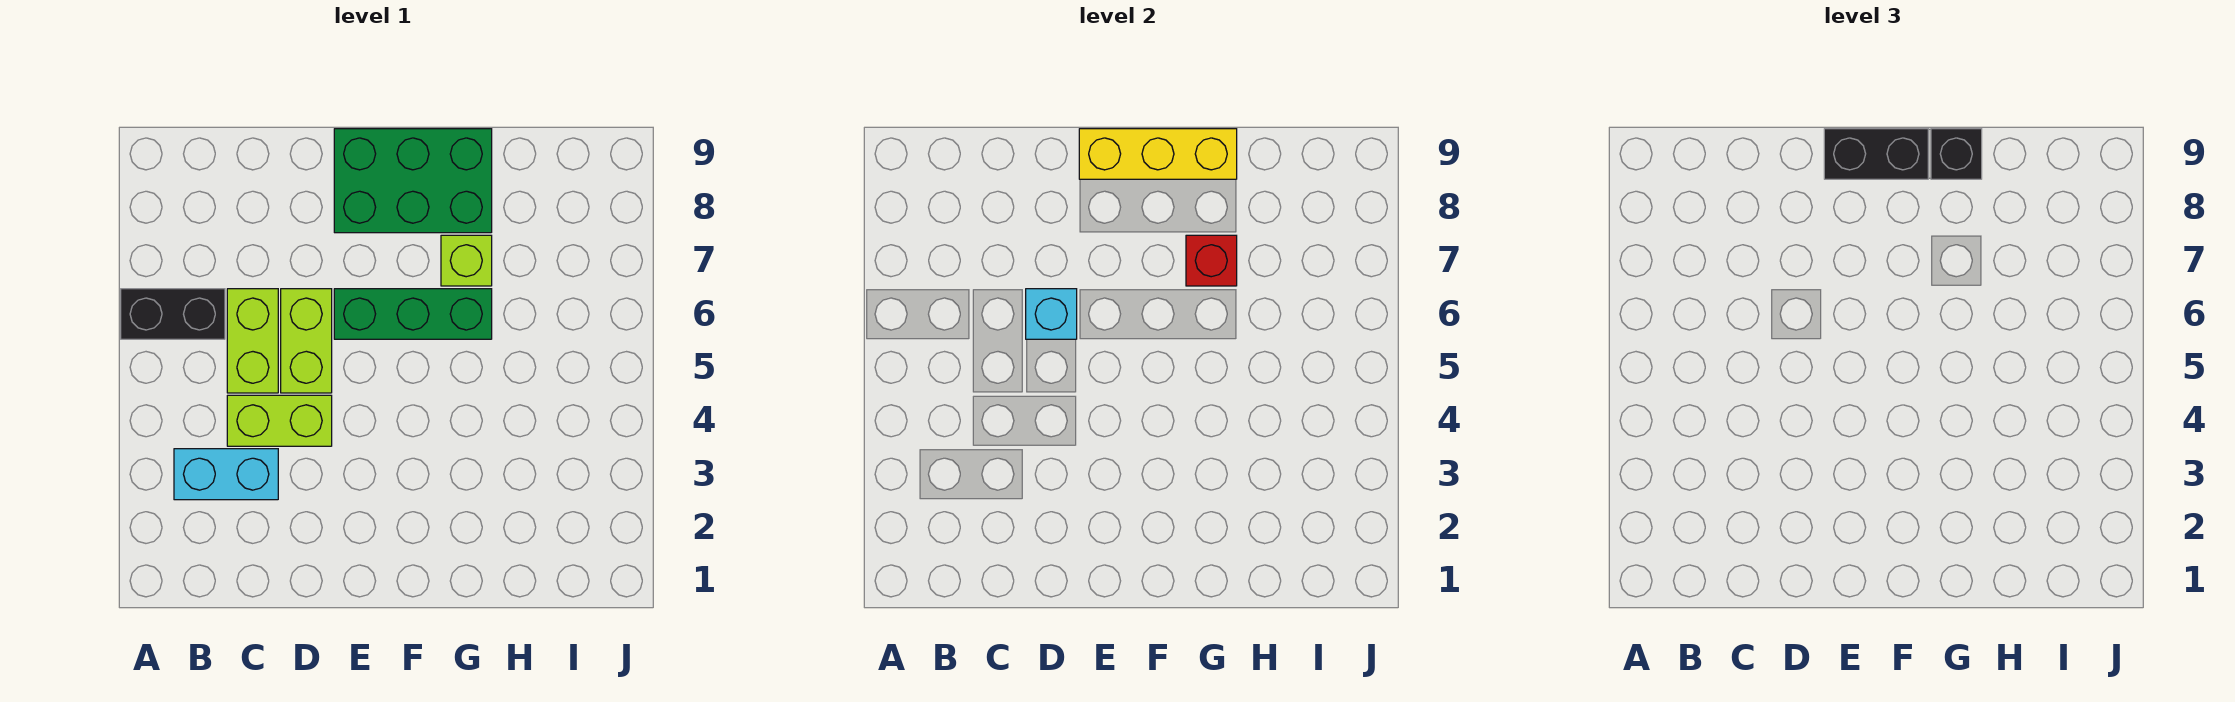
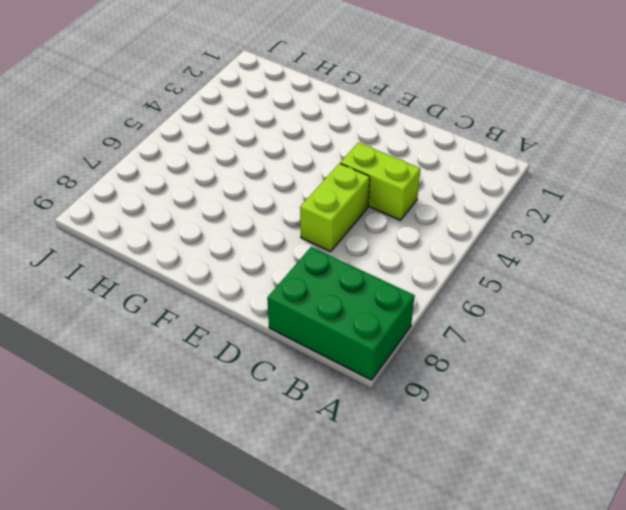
green brick A8:C9 level 1 -> green brick E8:G9 level 1
none -> black brick A6:B6 level 1
none -> cyan brick B3:C3 level 1
none -> lime brick C5:C6 level 1

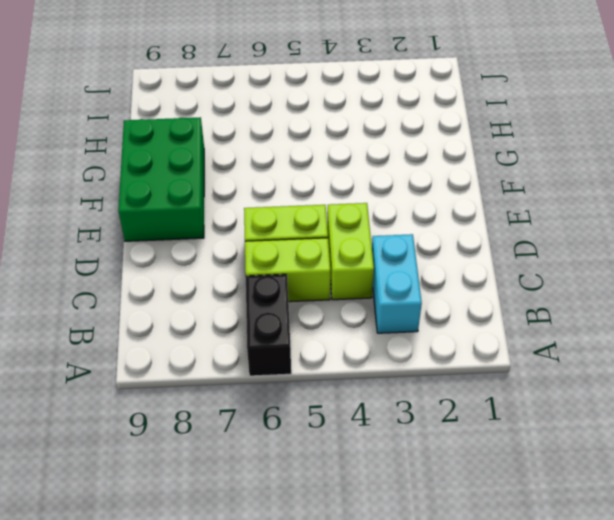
none -> green brick E6:G6 level 1
none -> lime brick G7 level 1
none -> cyan brick D6 level 2

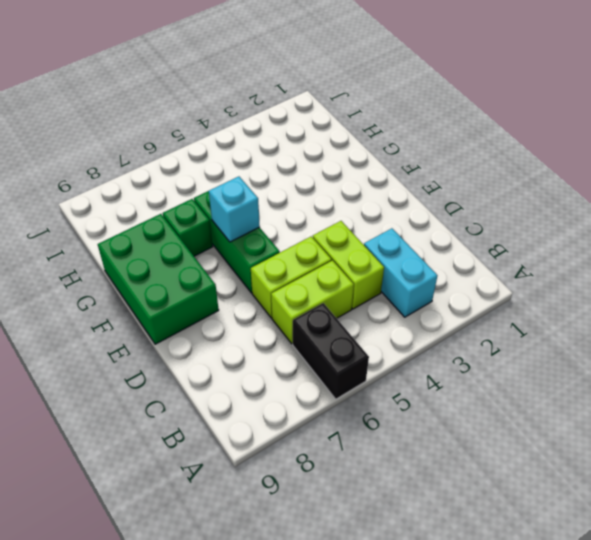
cyan brick F6 level 2 -> cyan brick D6 level 2
green brick G7 level 1 -> lime brick G7 level 1
none -> yellow brick E9:G9 level 2
none -> red brick G7 level 2
none -> black brick E9:F9 level 3

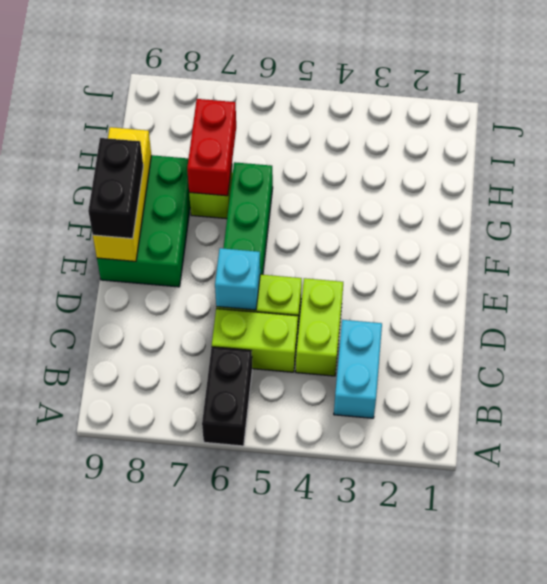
red brick G7:H7 level 2 -> red brick G7 level 2
none -> black brick G9 level 3

